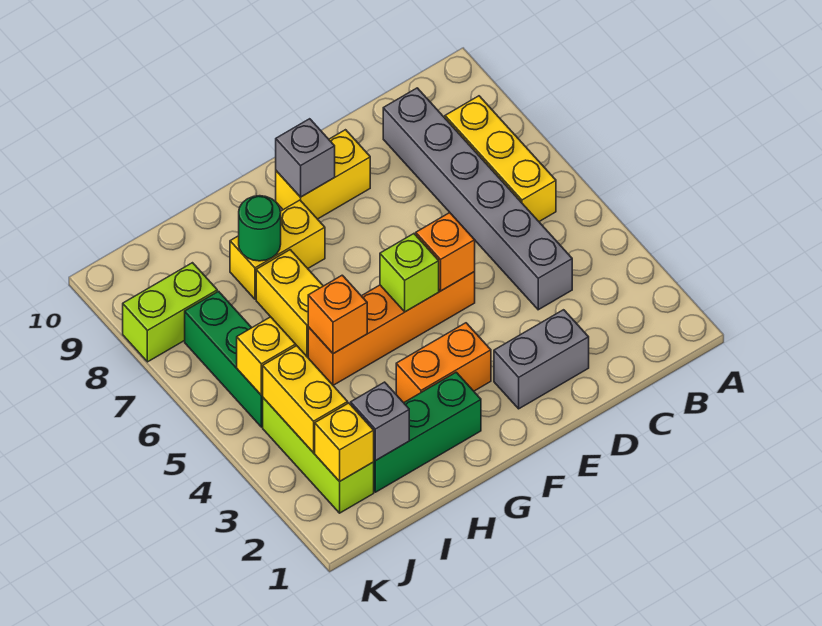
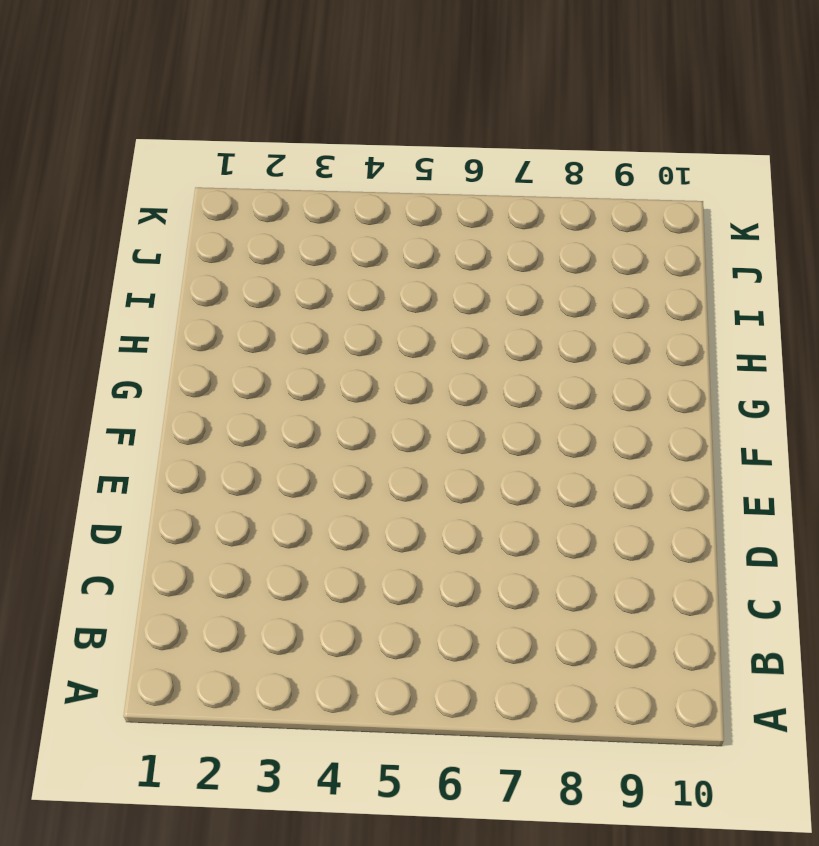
none -> yellow brick B6:B8 level 1
none -> grey brick C4:C9 level 1
none -> grey brick D2:E2 level 1

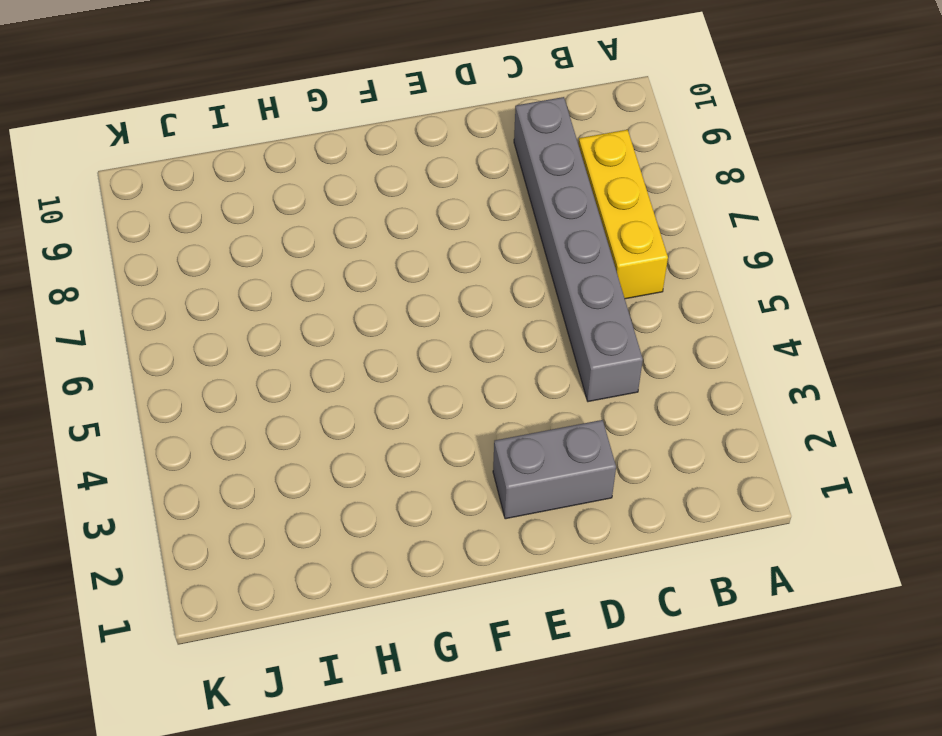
none -> orange brick E5:H5 level 1
none -> yellow brick E9:F9 level 1
none -> orange brick F3:G3 level 1

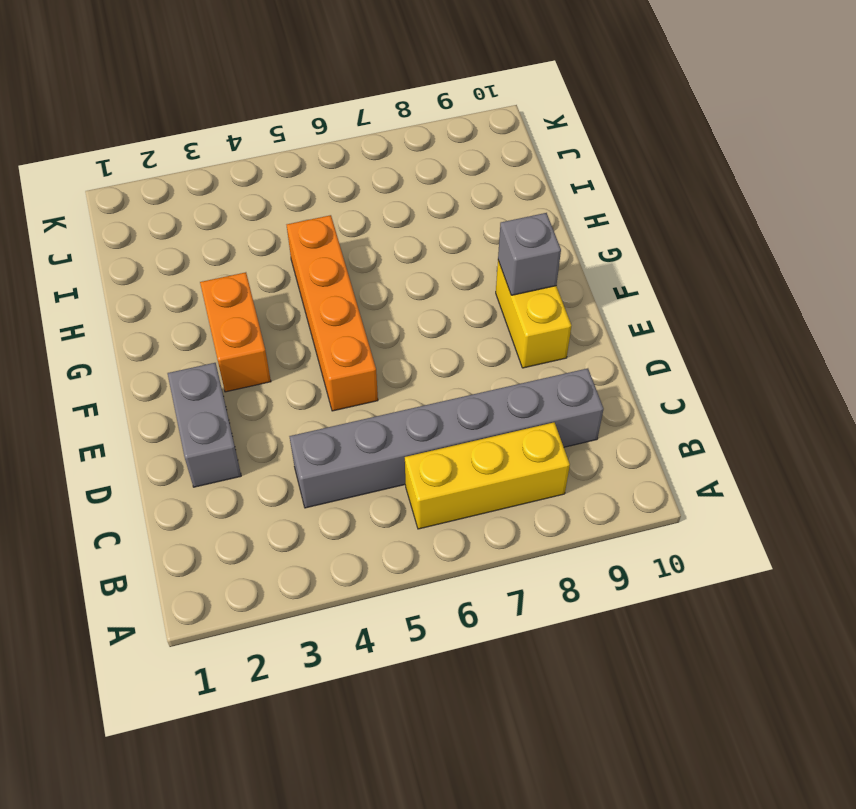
none -> green brick G2:I2 level 1
none -> yellow brick G8:H8 level 1
none -> yellow brick H6:H7 level 1

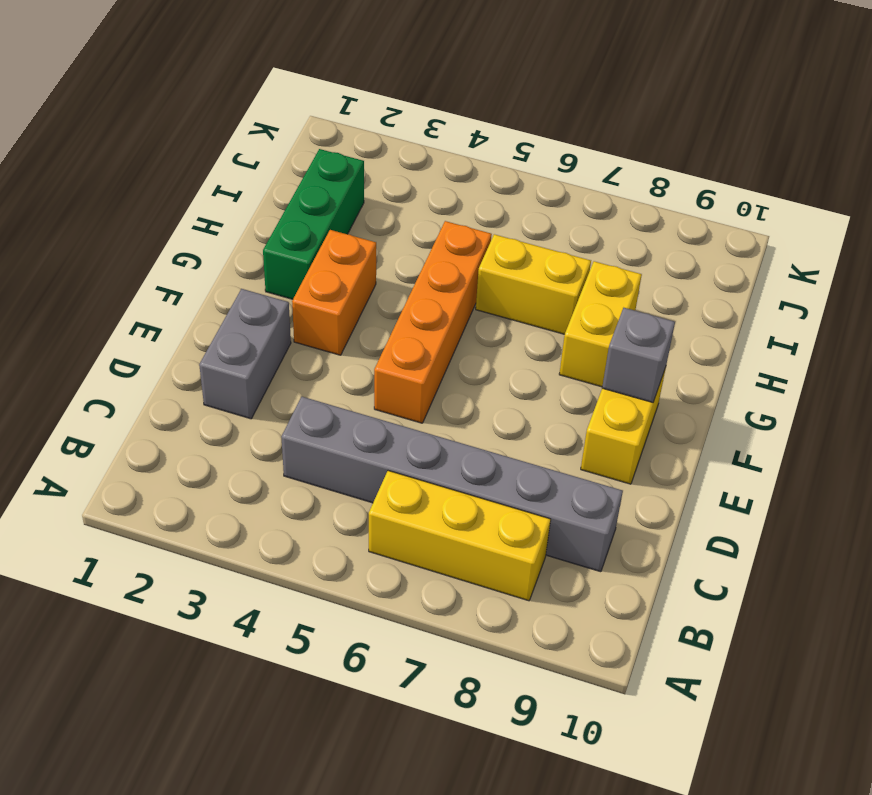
none -> lime brick J2:J4 level 1
none -> green brick J5:J7 level 1
none -> lime brick J8:K8 level 1

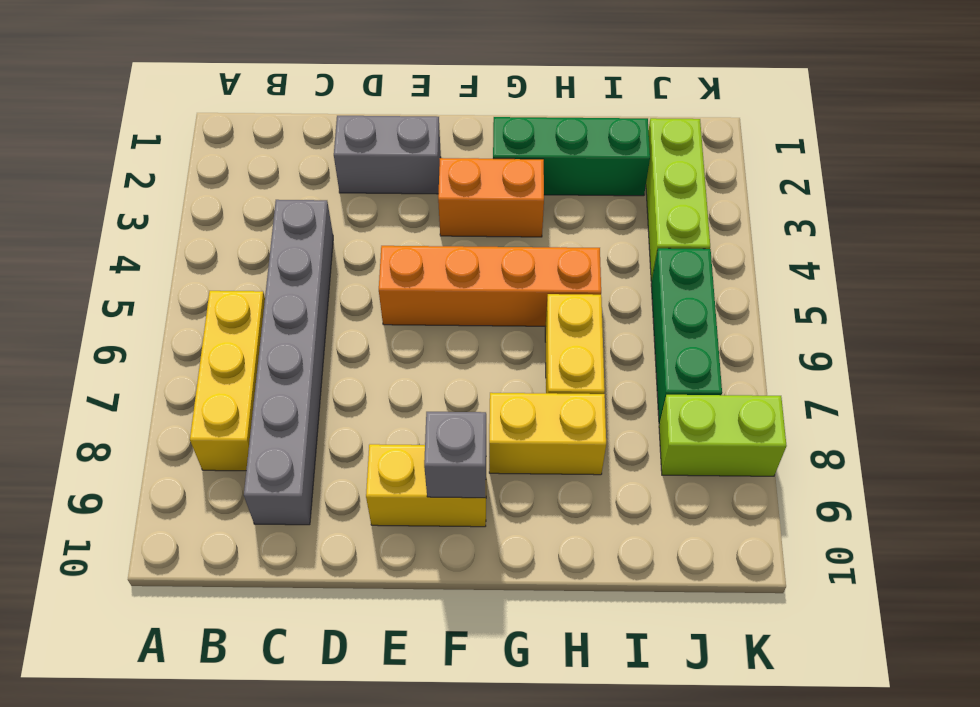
none -> orange brick E5 level 2
none -> lime brick F5 level 2
none -> orange brick H5 level 2

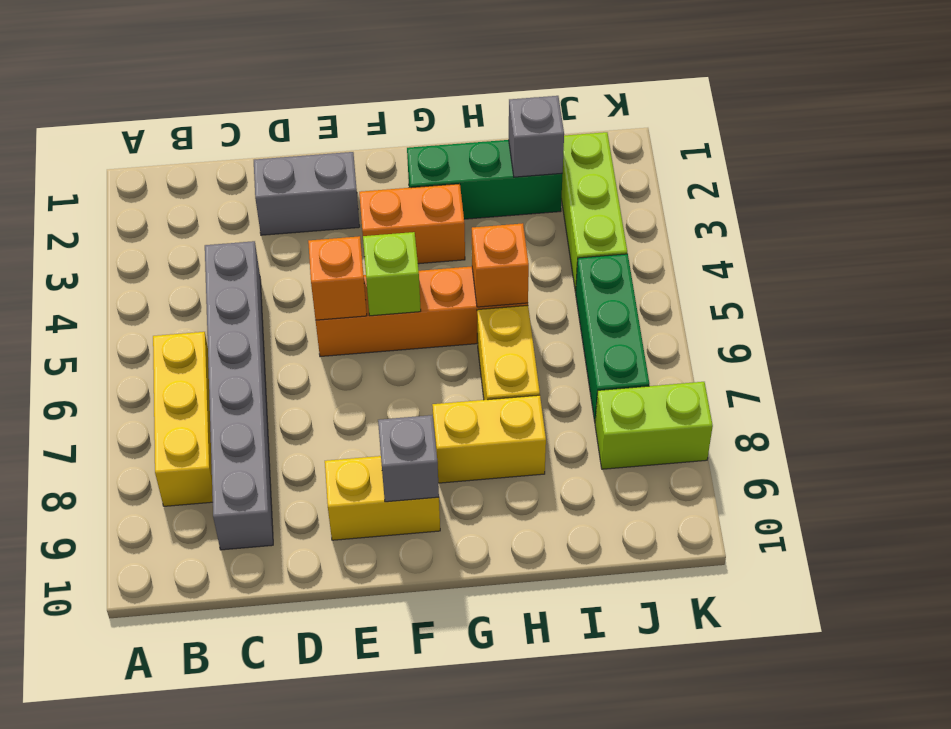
none -> green round brick H8 level 2
none -> yellow brick J2 level 2
none -> yellow brick J3:J4 level 2

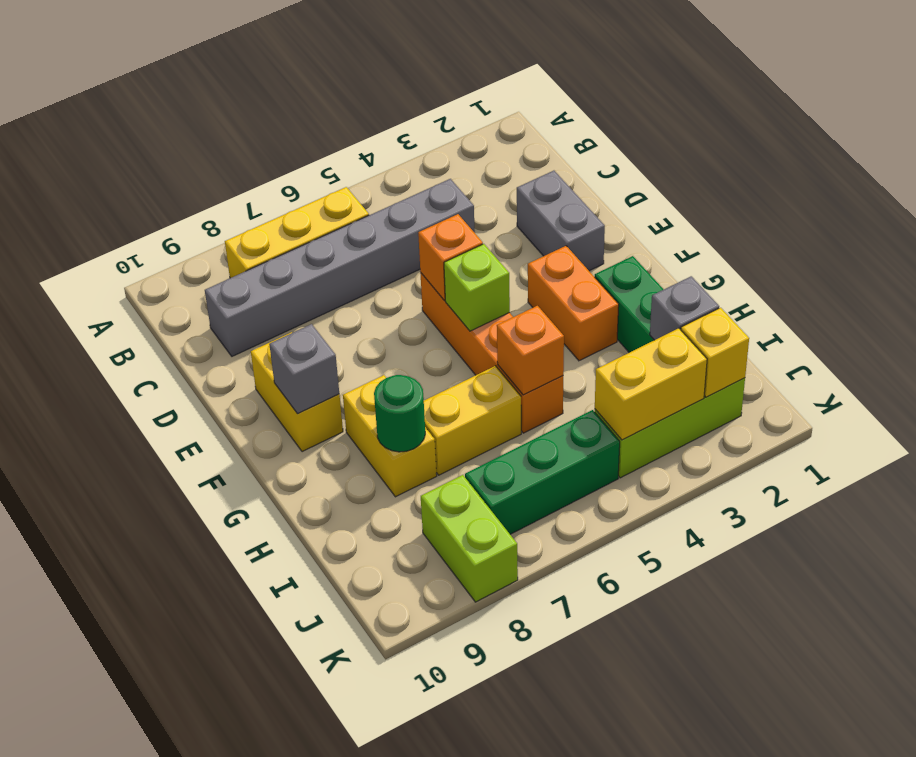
none -> yellow brick J5 level 2

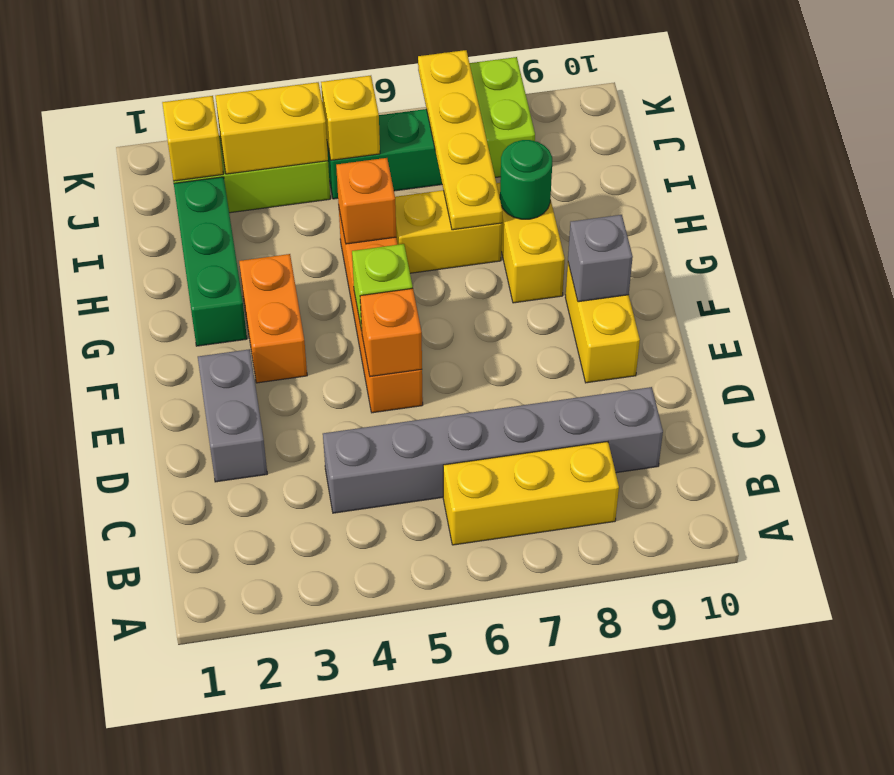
yellow plate H7:K7 level 2 -> none
none -> grey brick I2 level 2

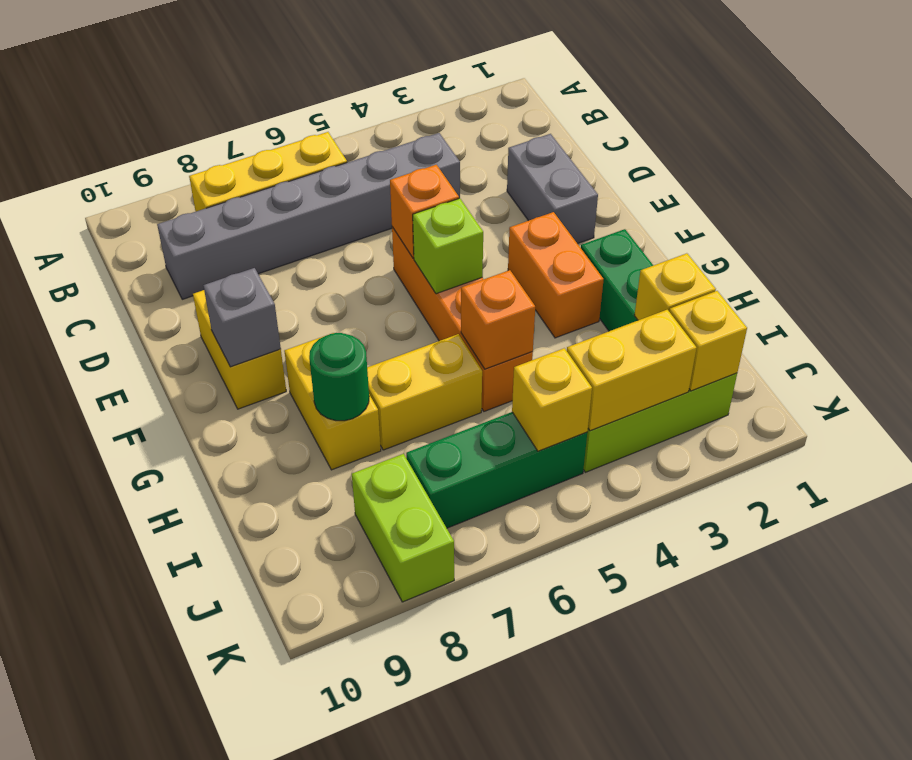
yellow brick I2 level 2 -> grey brick I2 level 2

